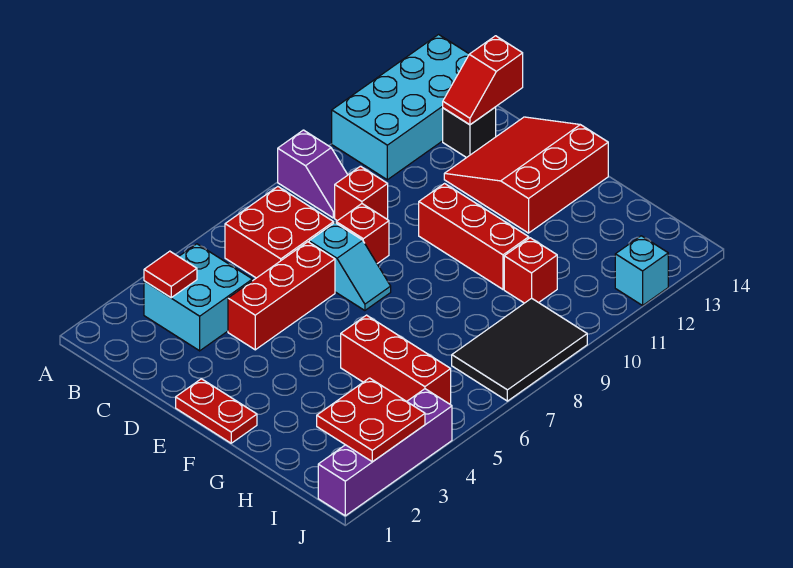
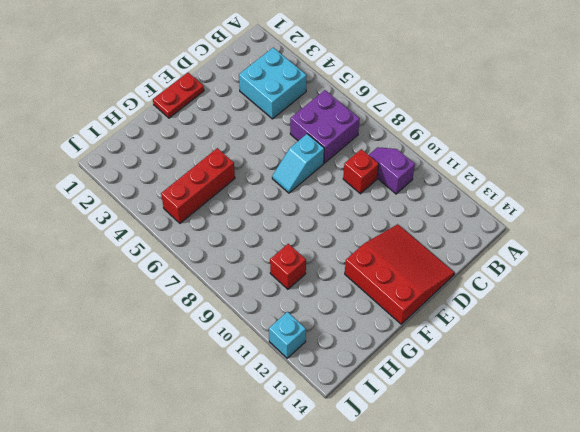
purple brick B6:C7 level 1 -> red brick B6:C7 level 1
purple slope B9:B10 level 1 top 10 -> purple slope A9:B9 level 1 top A
none -> cyan brick A11:B14 level 1
none -> black brick C13 level 1
none -> red brick D4:D6 level 1

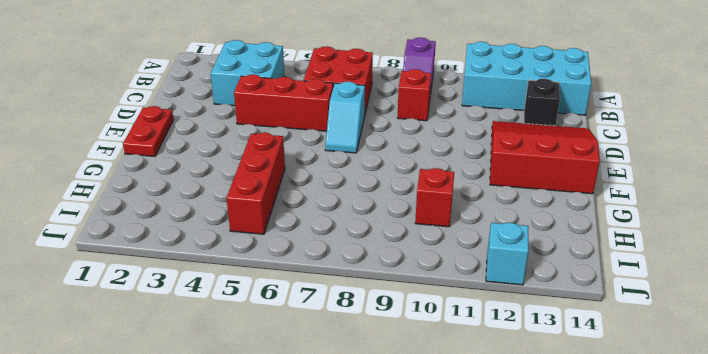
none -> red brick D8 level 1
none -> red brick E10:G10 level 1
none -> black tile I7:J9 level 1

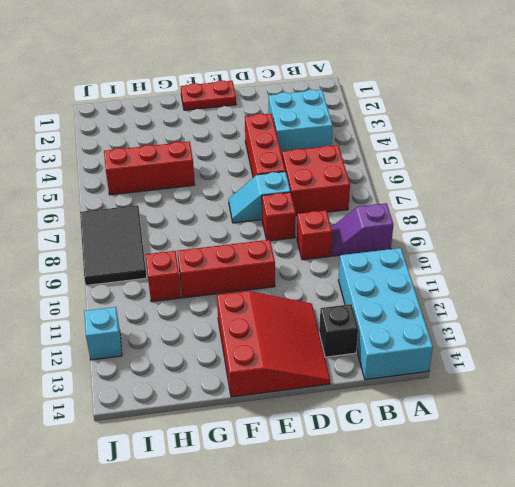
none -> purple brick J1:J4 level 1
none -> red tile B3 level 2
none -> red slope C13:C14 level 2 top 14

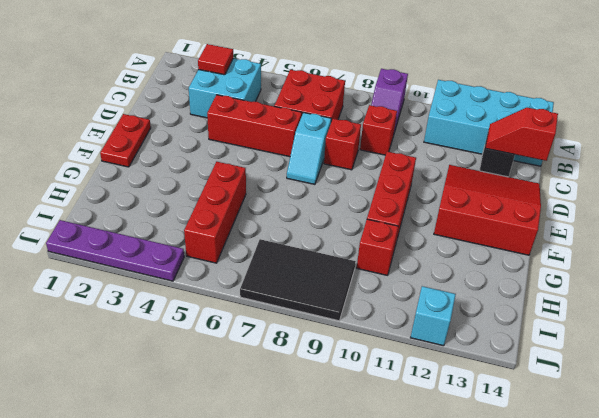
purple plate J1:J4 level 1 -> purple brick J1:J4 level 1
none -> red plate I2:J3 level 2

